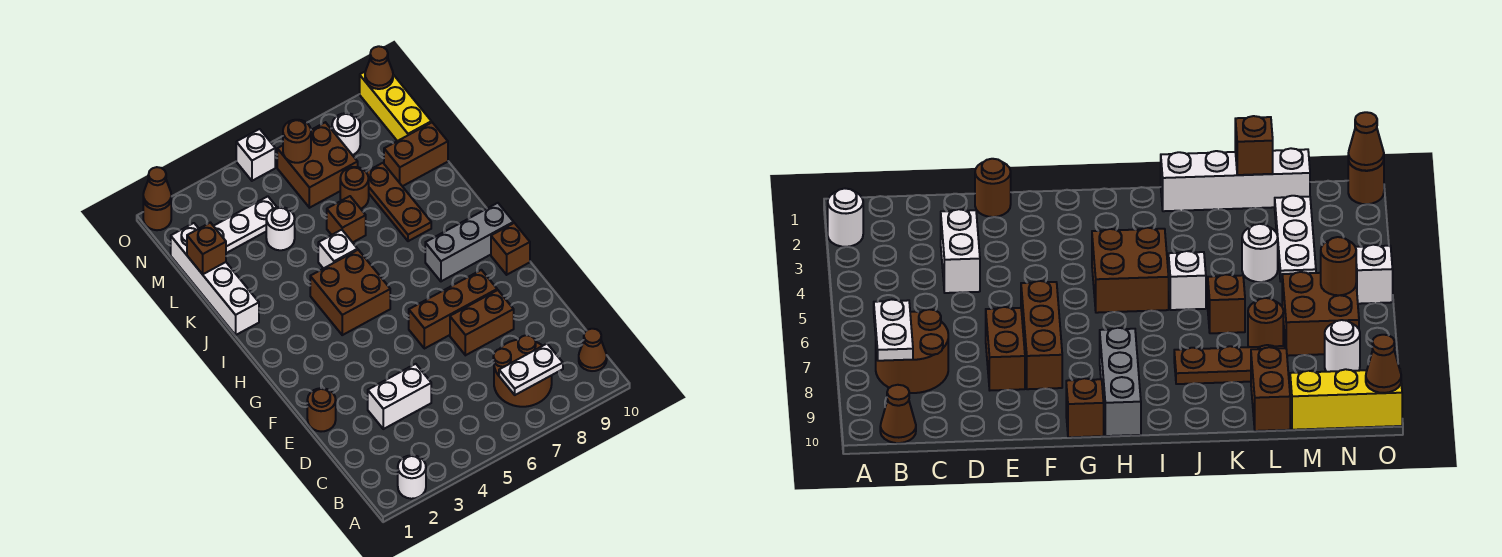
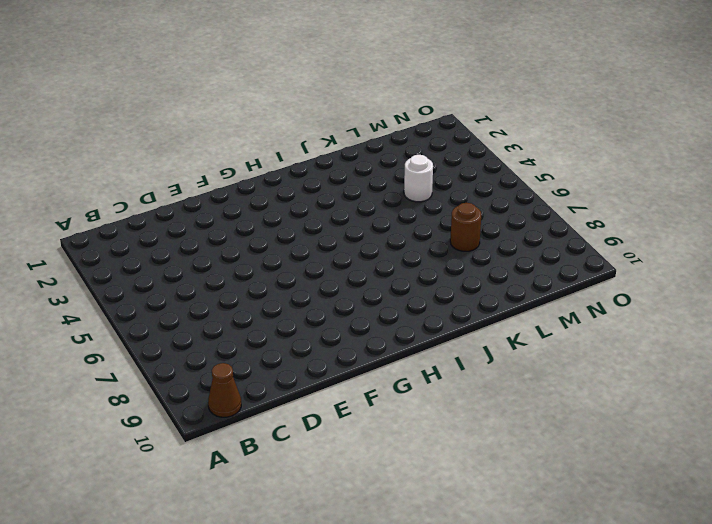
none -> white round brick A2 level 1
none -> brown round brick B7:C8 level 1
none -> white brick D3:D4 level 1

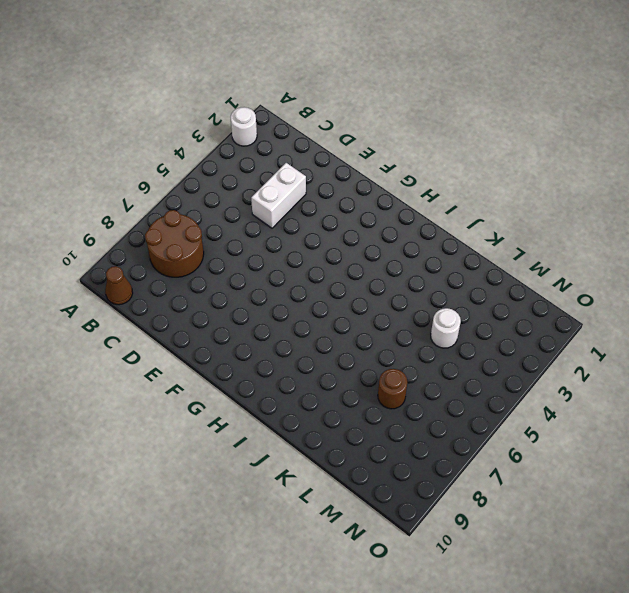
none -> brown round brick E1 level 1
none -> brown brick E7:E8 level 1
none -> brown brick F6:F8 level 1

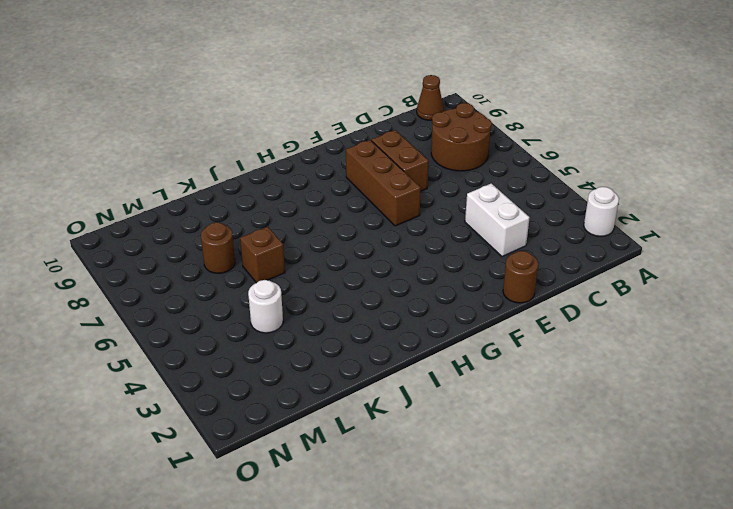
none -> brown brick G10 level 1
none -> brown brick H4:I5 level 1
none -> grey brick H8:H10 level 1

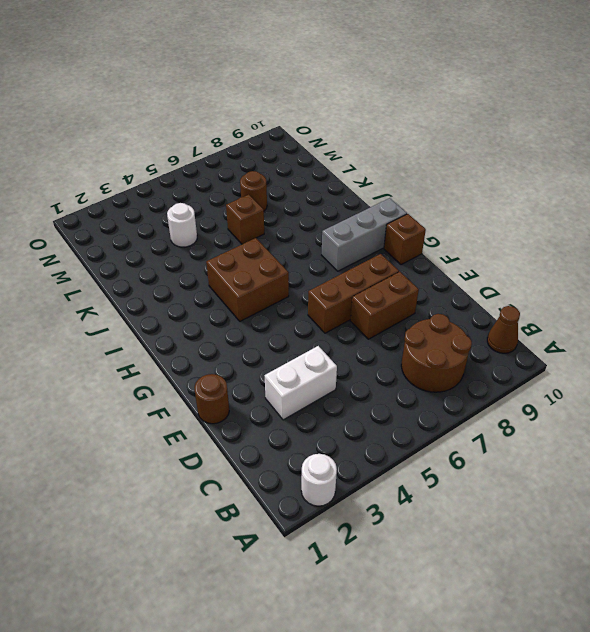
none -> white brick J1:M1 level 1
none -> white brick J5 level 1
none -> brown plate J8:L8 level 1

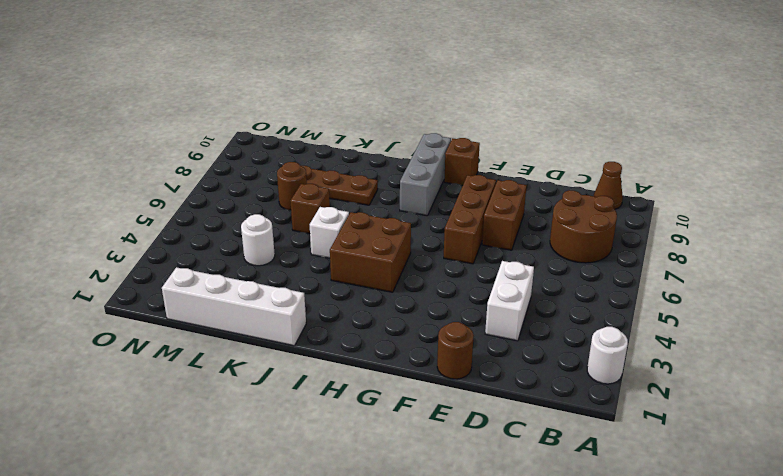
none -> brown brick L9:L10 level 1
none -> white plate M2:M4 level 1
none -> brown brick M6:N7 level 1

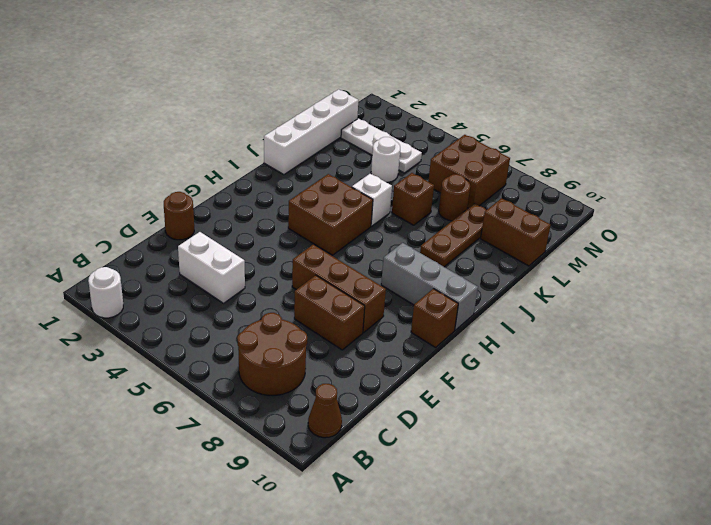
none -> yellow brick M10:O10 level 1
none -> white round brick N8 level 1
none -> brown round brick O1 level 1

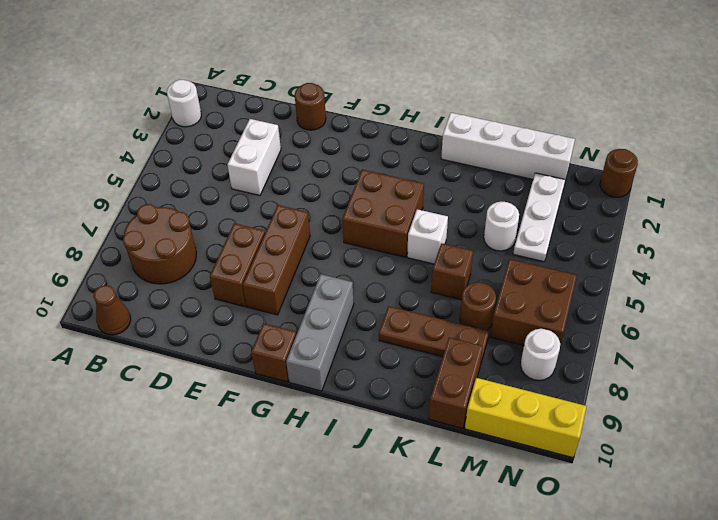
none -> white brick O5 level 1
none -> white plate B7:B8 level 2
none -> brown brick L1 level 2

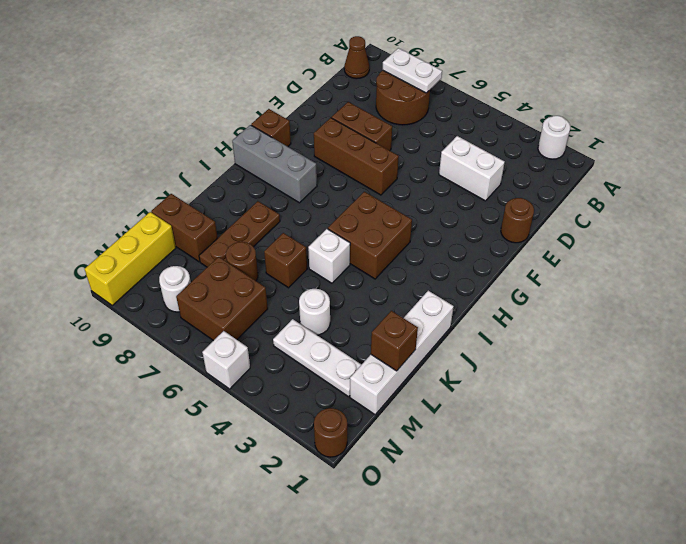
none -> brown round brick N6 level 2
none -> brown cone O1 level 2
none -> brown cone O10 level 2

